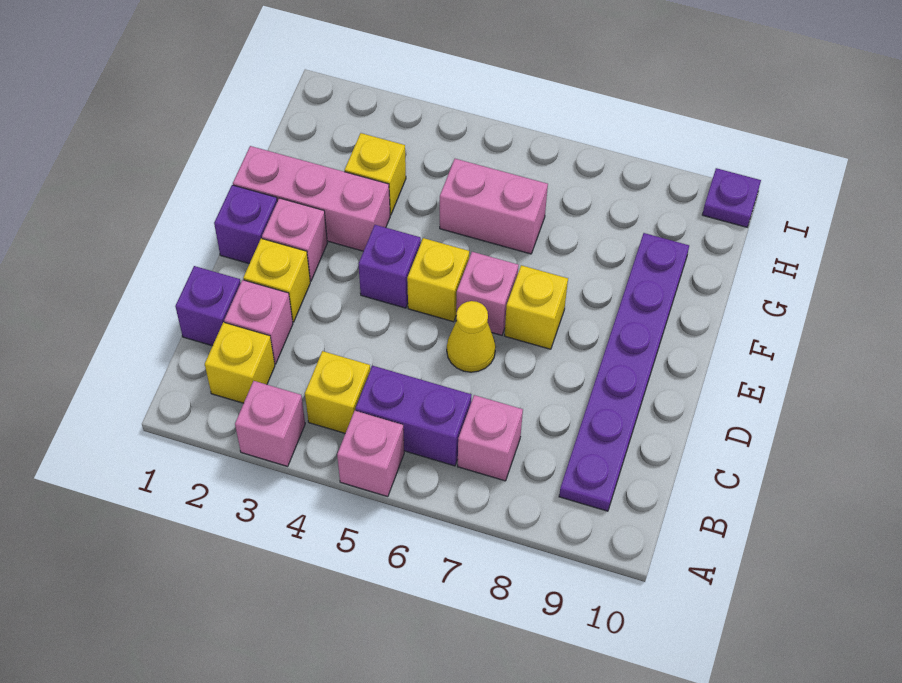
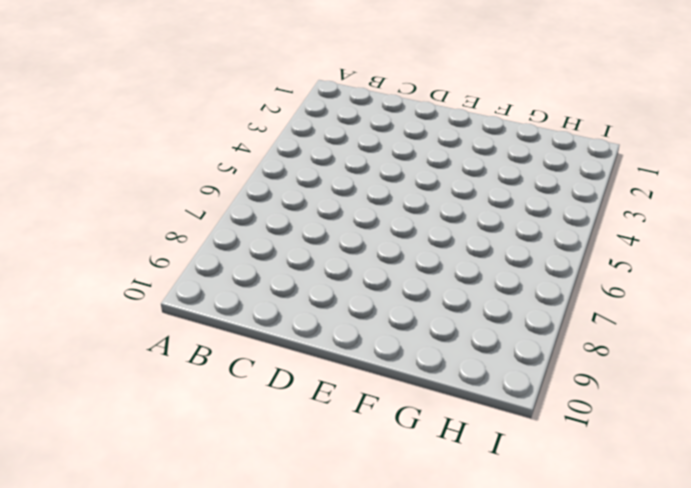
none -> pink brick A3 level 1
none -> pink brick A5 level 1
none -> yellow brick B2 level 1

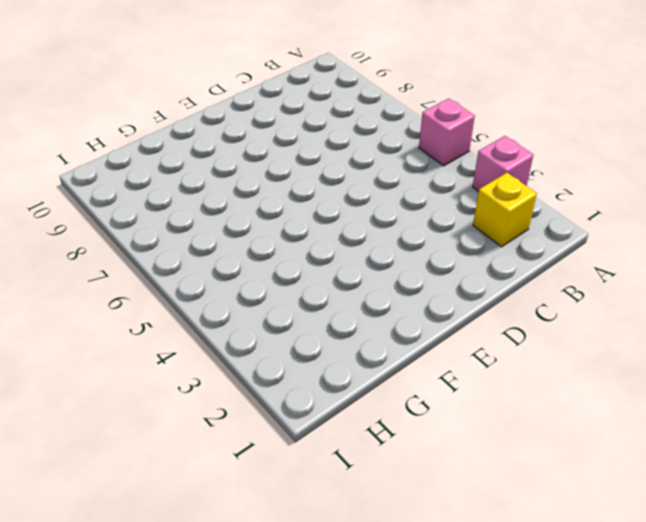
none -> yellow brick B4 level 1
none -> purple brick B5:B6 level 1
none -> pink brick B7 level 1

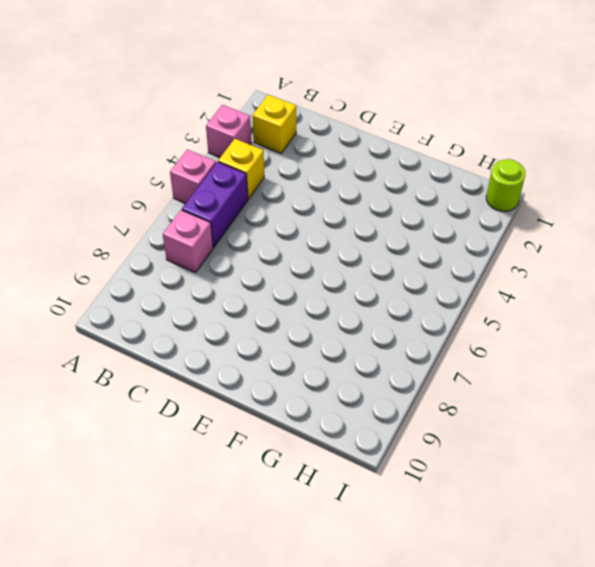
lime round brick I1 level 1 -> none
none -> purple plate B9:G9 level 1
none -> purple brick C1 level 1
none -> pink brick C2 level 1

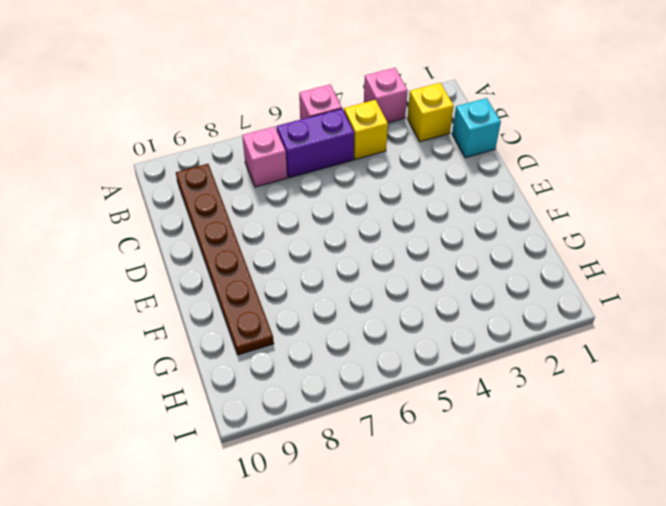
brown plate B9:G9 level 1 -> purple plate B9:G9 level 1
cyan brick C1 level 1 -> purple brick C1 level 1
none -> pink brick C2 level 1
none -> yellow brick D2 level 1
none -> yellow cone D6 level 1

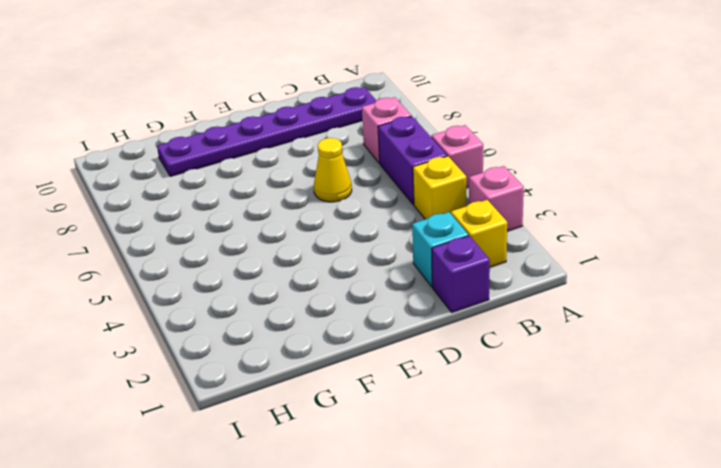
cyan brick C2 level 1 -> pink brick C2 level 1
none -> yellow brick D2 level 1
none -> purple brick E1 level 1
none -> pink brick E2 level 1

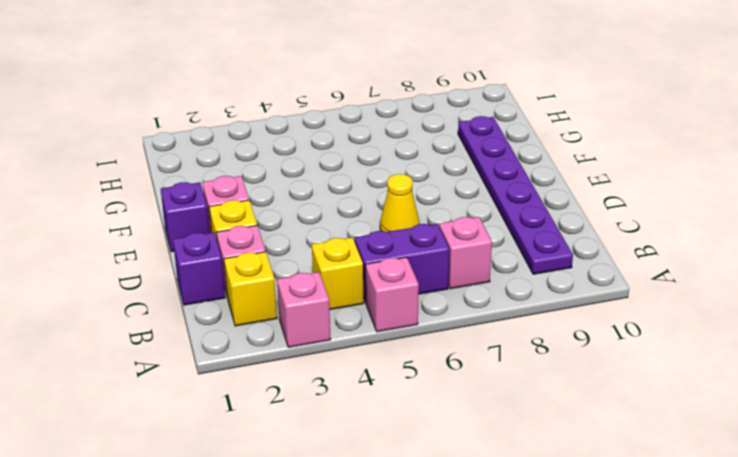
none -> purple brick E4 level 1
none -> yellow brick E5 level 1
none -> pink brick E6 level 1

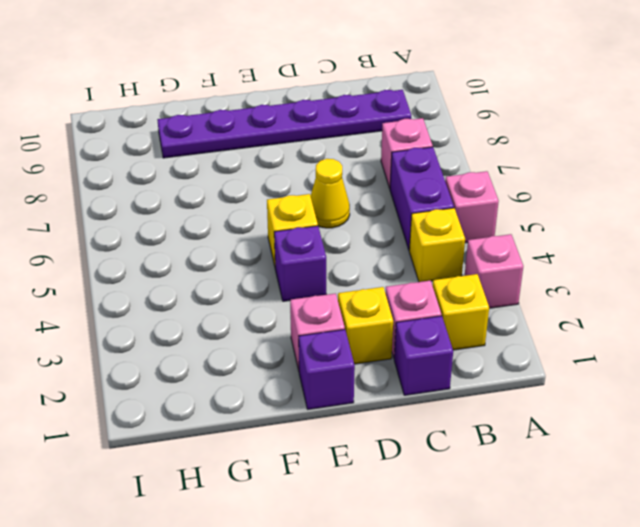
none -> pink brick E6 level 1
none -> yellow brick E7 level 1
none -> pink brick F1:F3 level 1

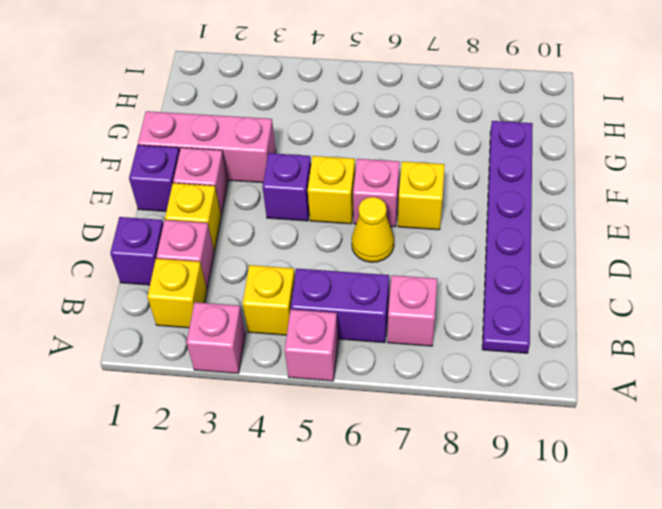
none -> yellow brick G3 level 1
none -> pink brick G5:G6 level 1
none -> purple plate I10 level 1

